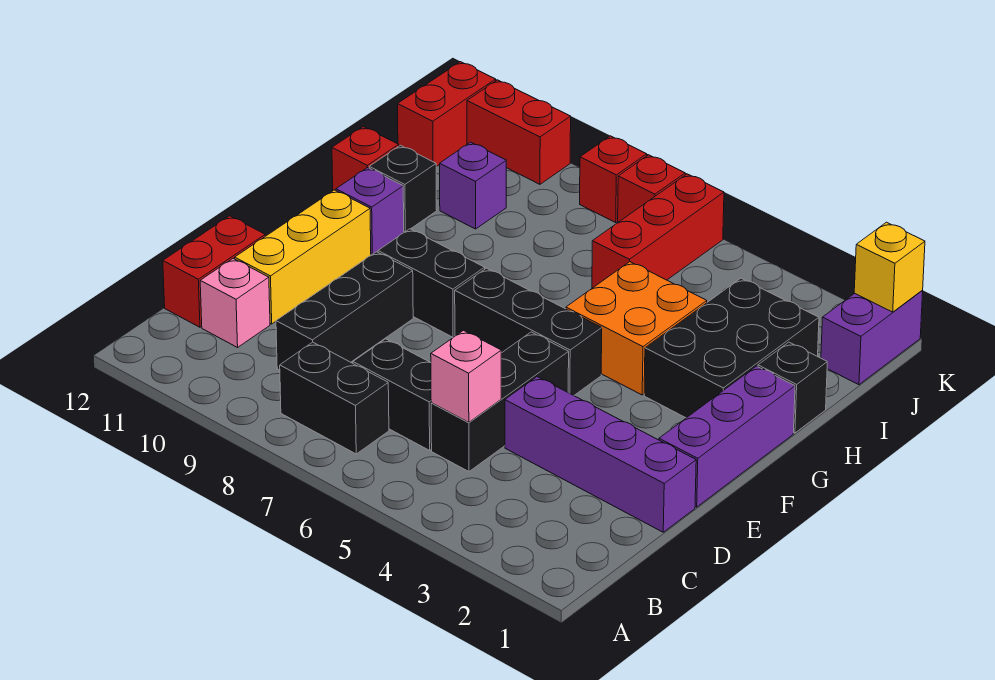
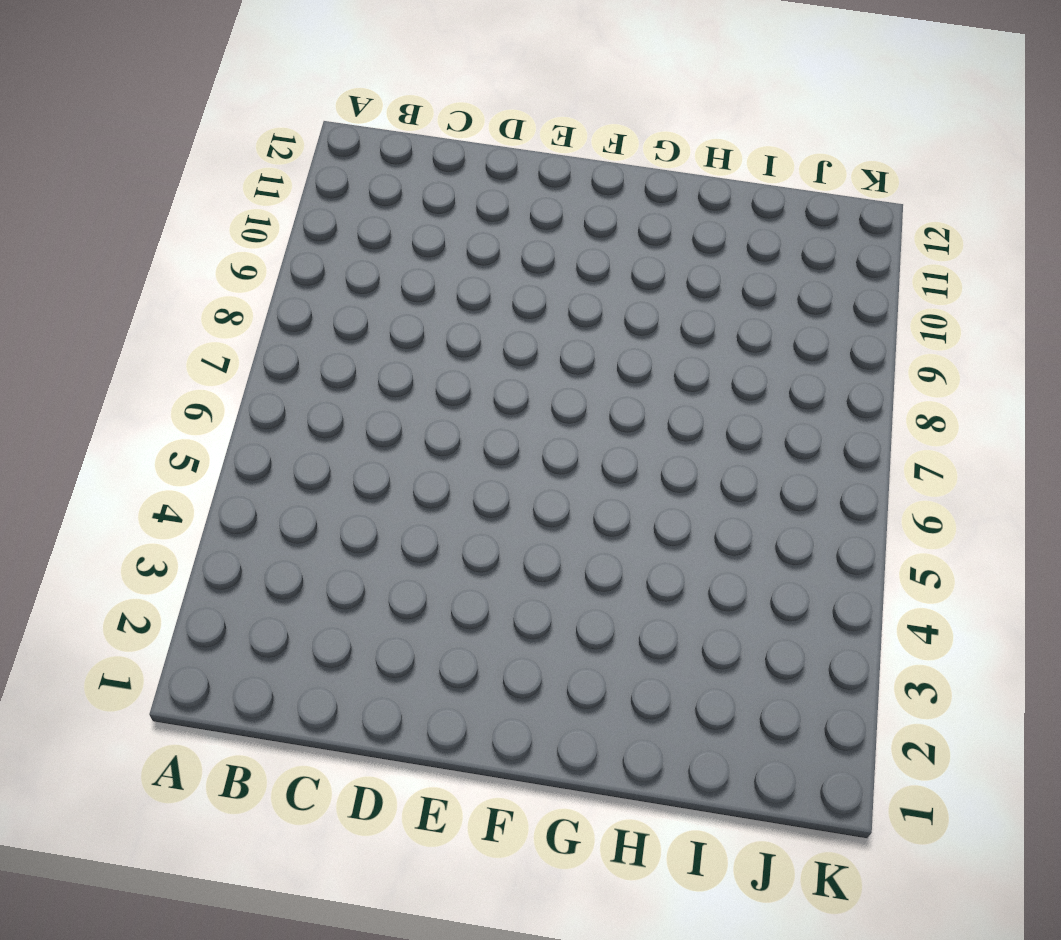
none -> black brick B7:B8 level 1
none -> black brick C5:E5 level 1
none -> black brick C6:C7 level 1

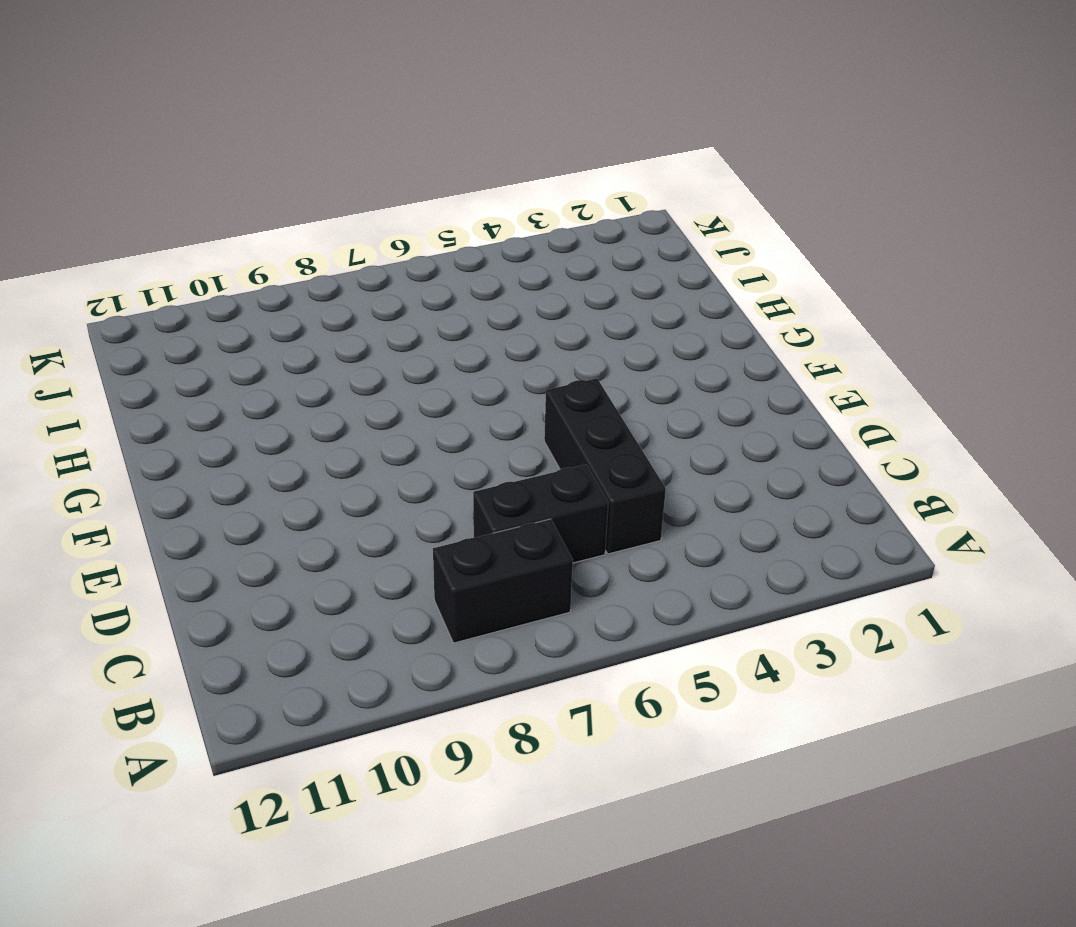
none -> black brick C9:E9 level 1
none -> pink brick C11 level 1
none -> red brick C12:D12 level 1

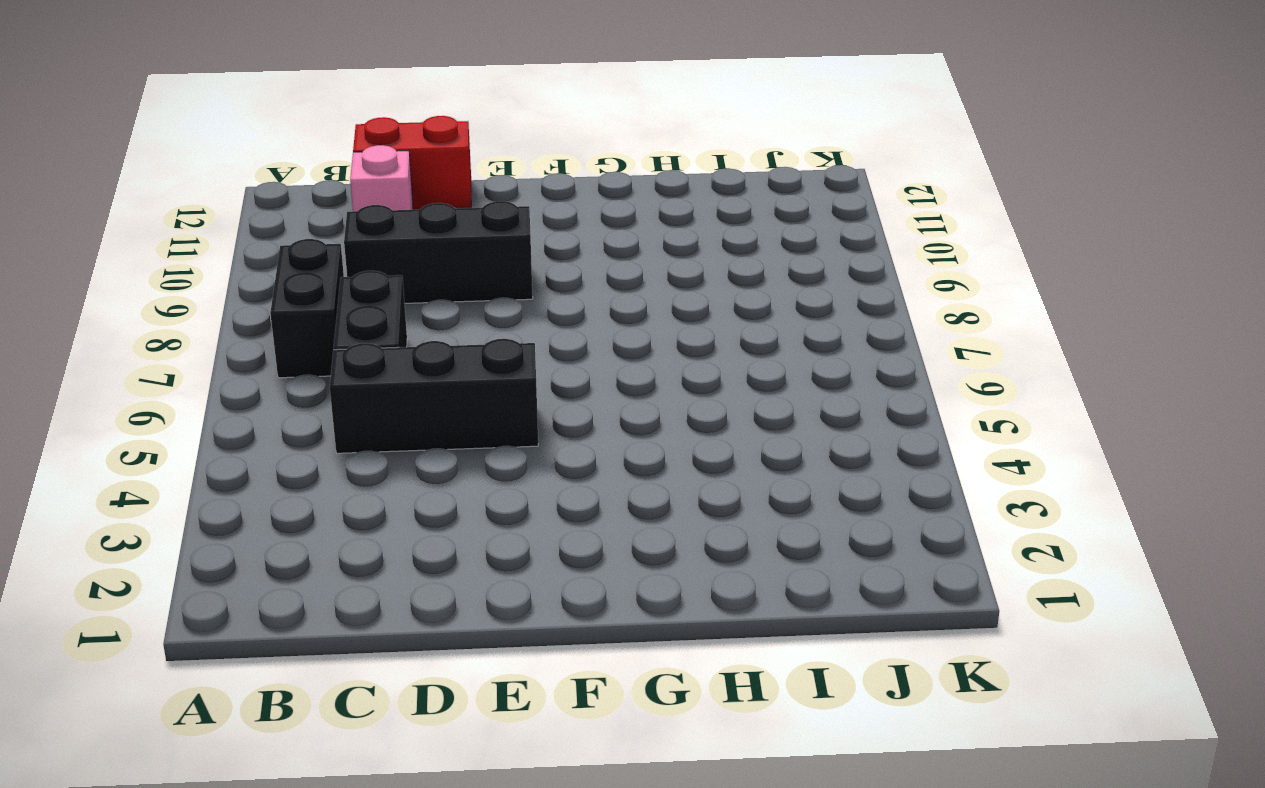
none -> purple brick D1:D4 level 1
none -> yellow brick D11:F11 level 1
none -> purple brick E1:G1 level 1

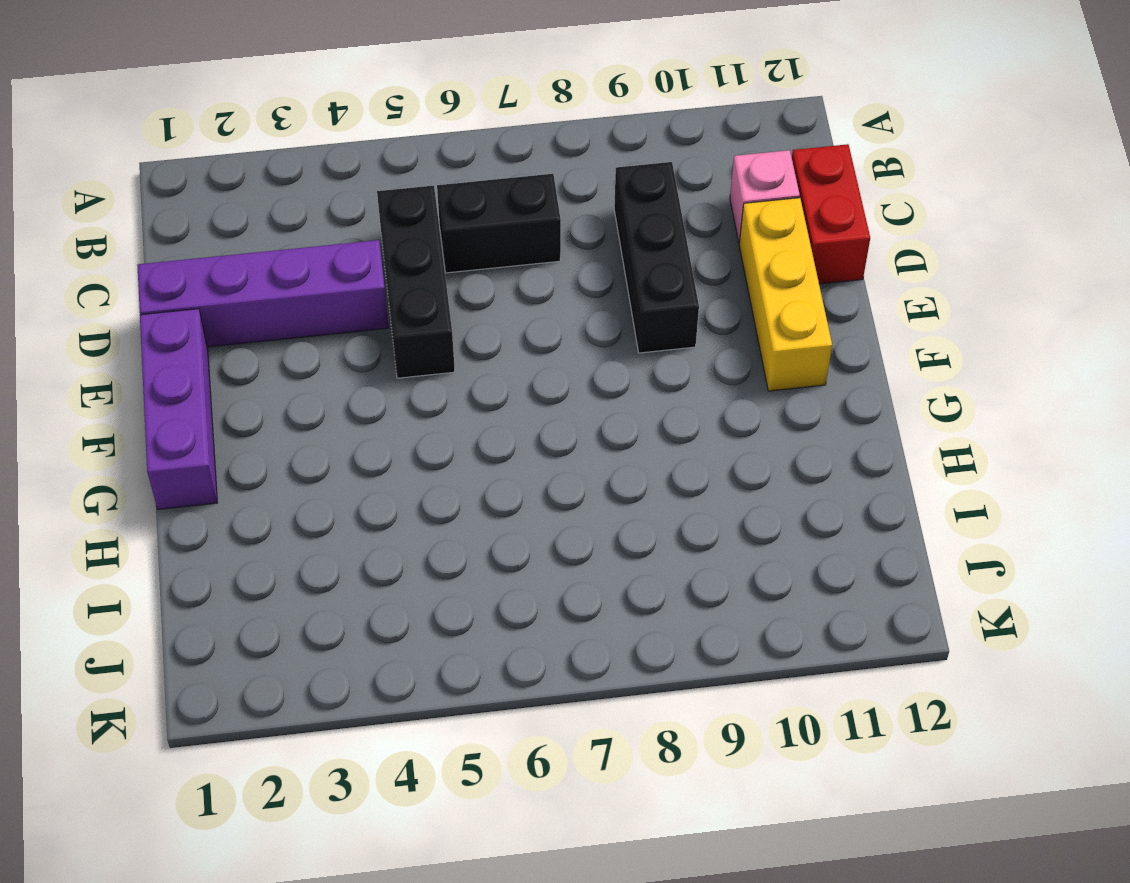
none -> black brick B7:B8 level 1
none -> black brick F5:F7 level 1
none -> black brick F8:F9 level 1

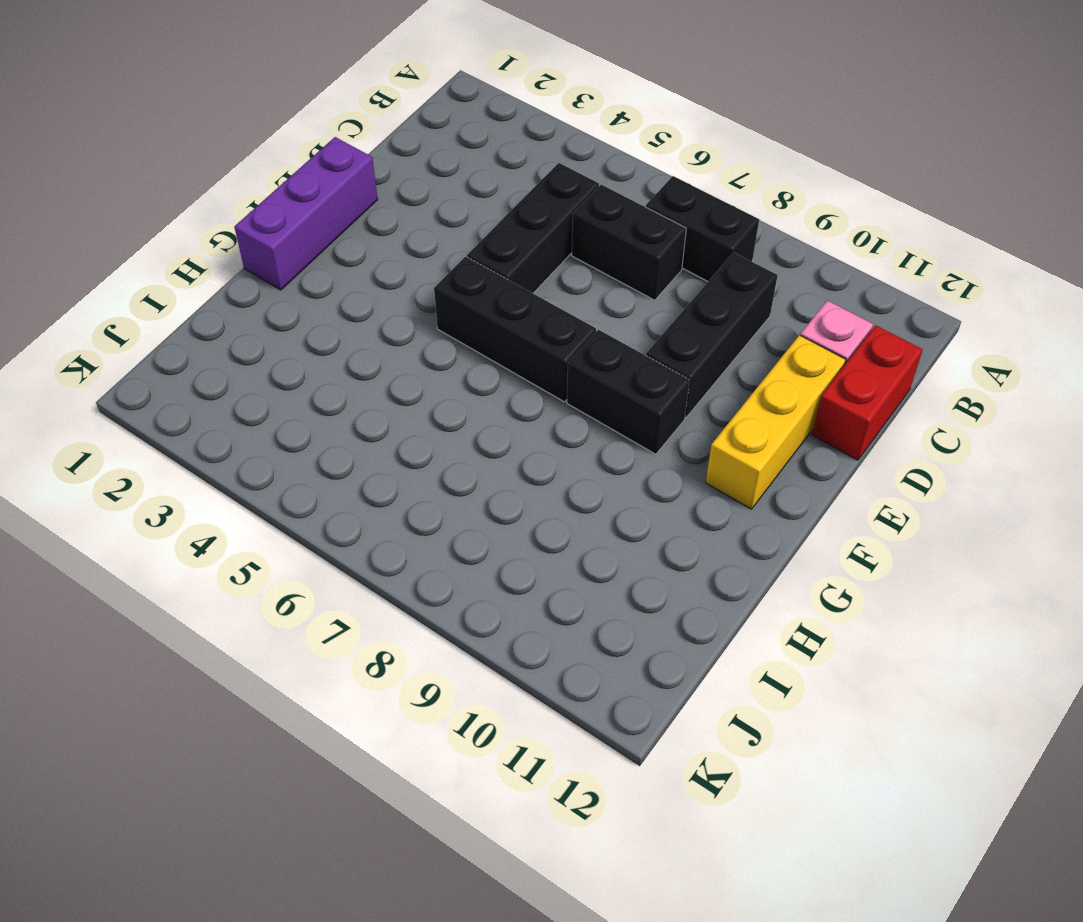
none -> purple brick D1:D4 level 1
none -> black brick G2:I3 level 1
none -> orange brick G4:H5 level 1

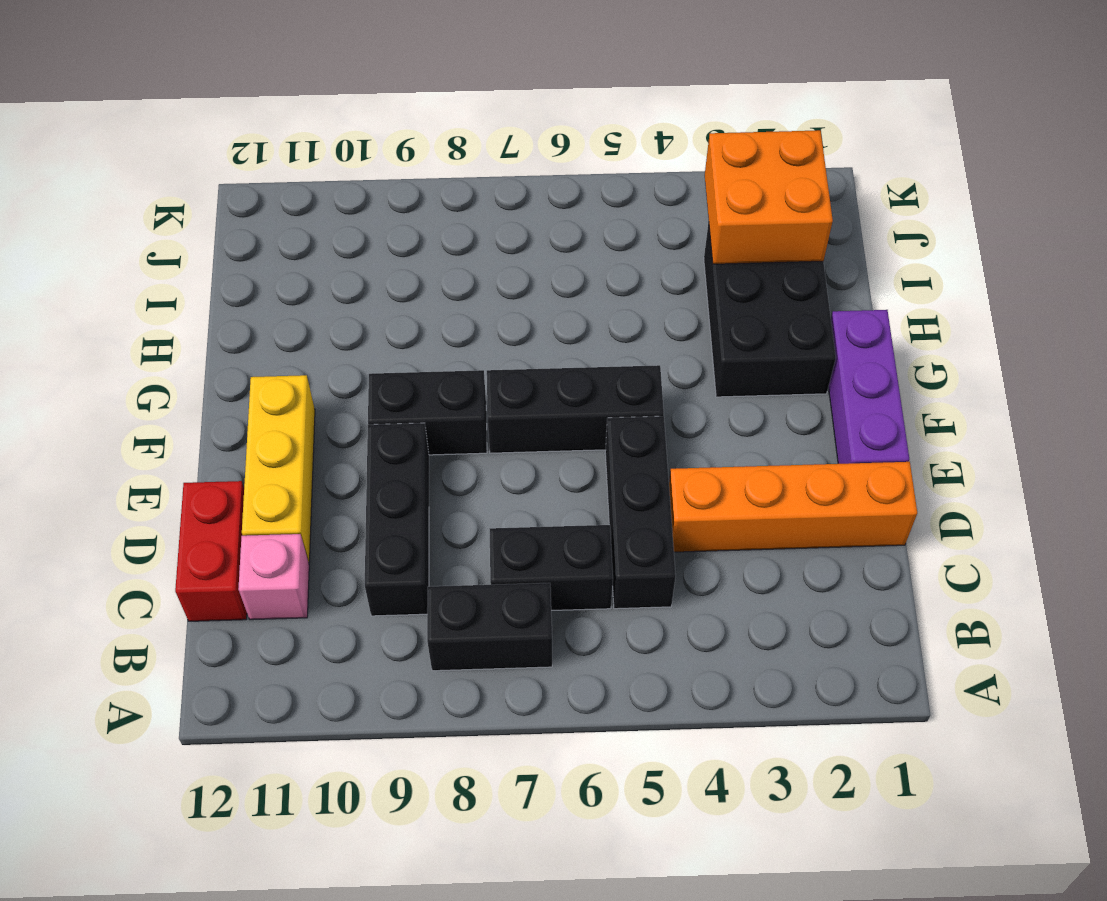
orange brick D1:D4 level 1 -> purple brick D1:D4 level 1
orange brick I2:J3 level 2 -> orange brick G4:H5 level 1
none -> purple brick G11 level 1
none -> black brick H1 level 1
none -> black brick H11 level 1

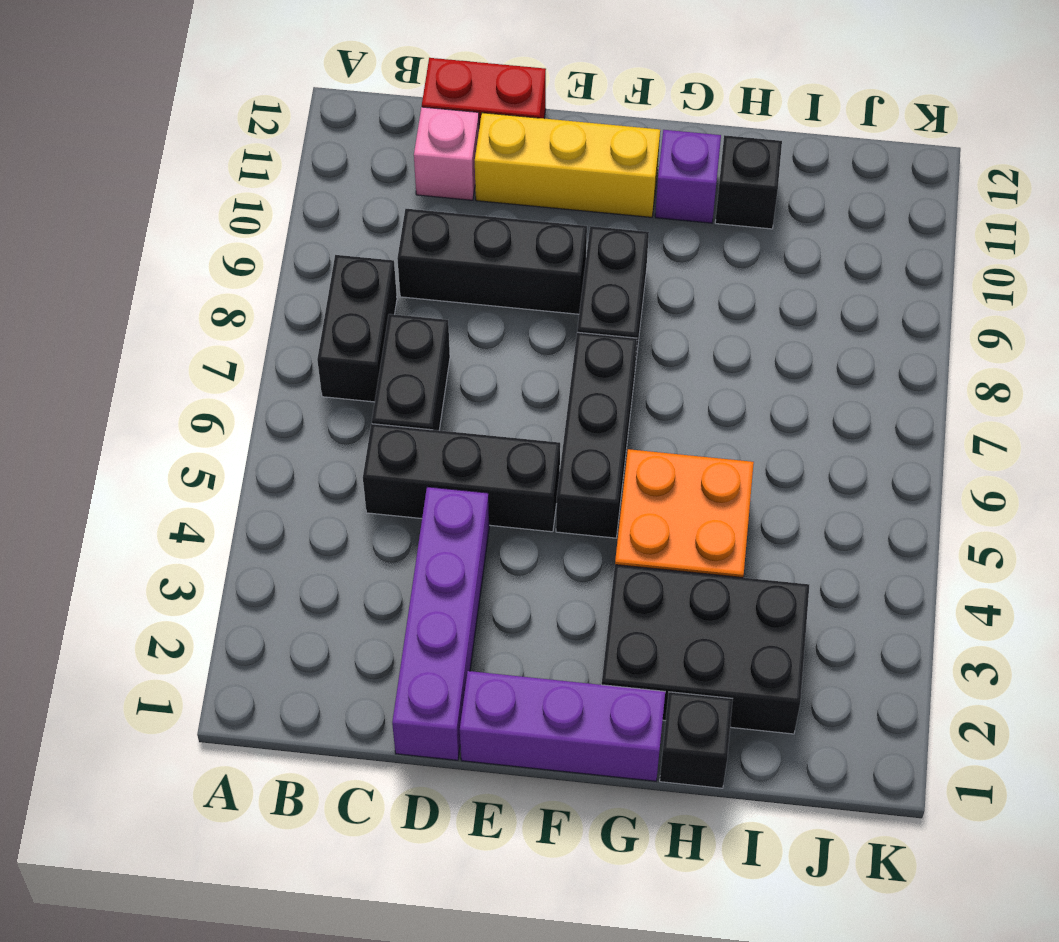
none -> red brick H12 level 1
none -> red brick I6:K6 level 1
none -> purple brick I10 level 1

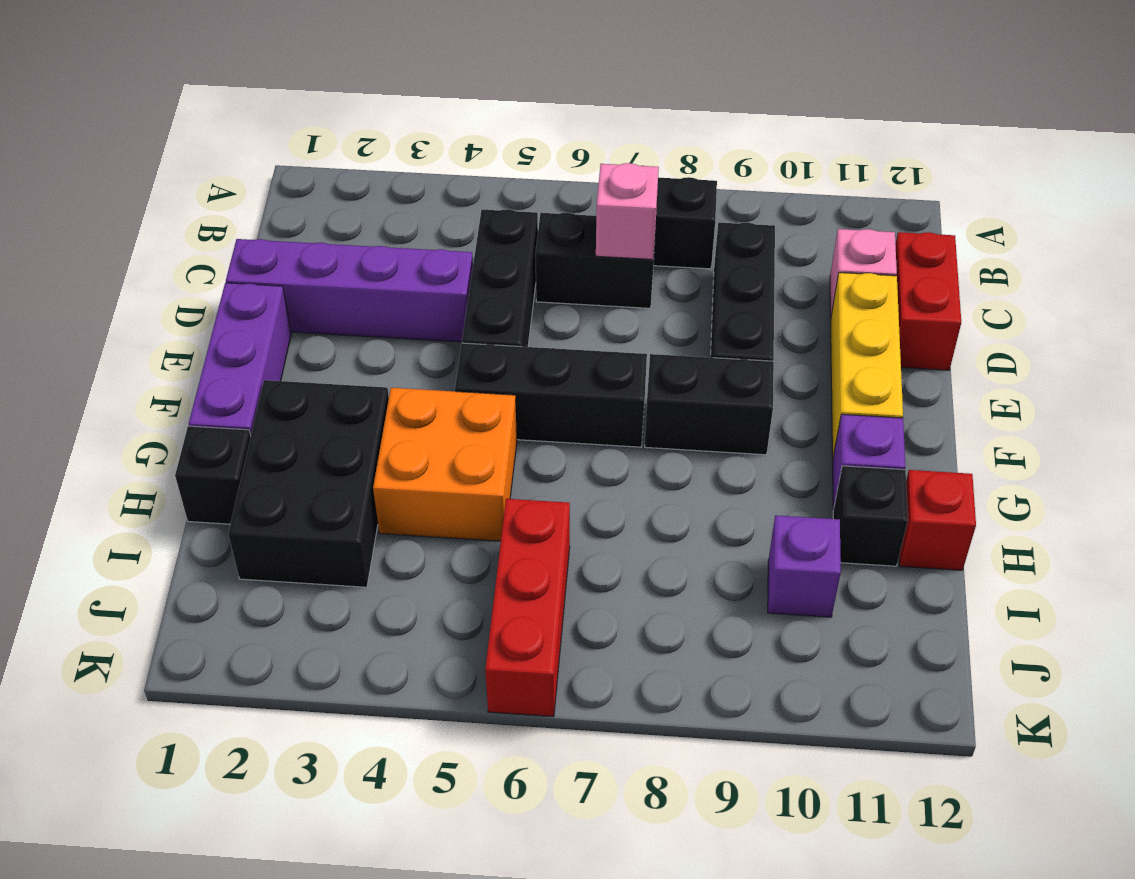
pink brick C7 level 2 -> pink brick C5 level 2
none -> purple brick J1:K1 level 1
none -> red brick J12:K12 level 1
none -> red brick K7 level 1

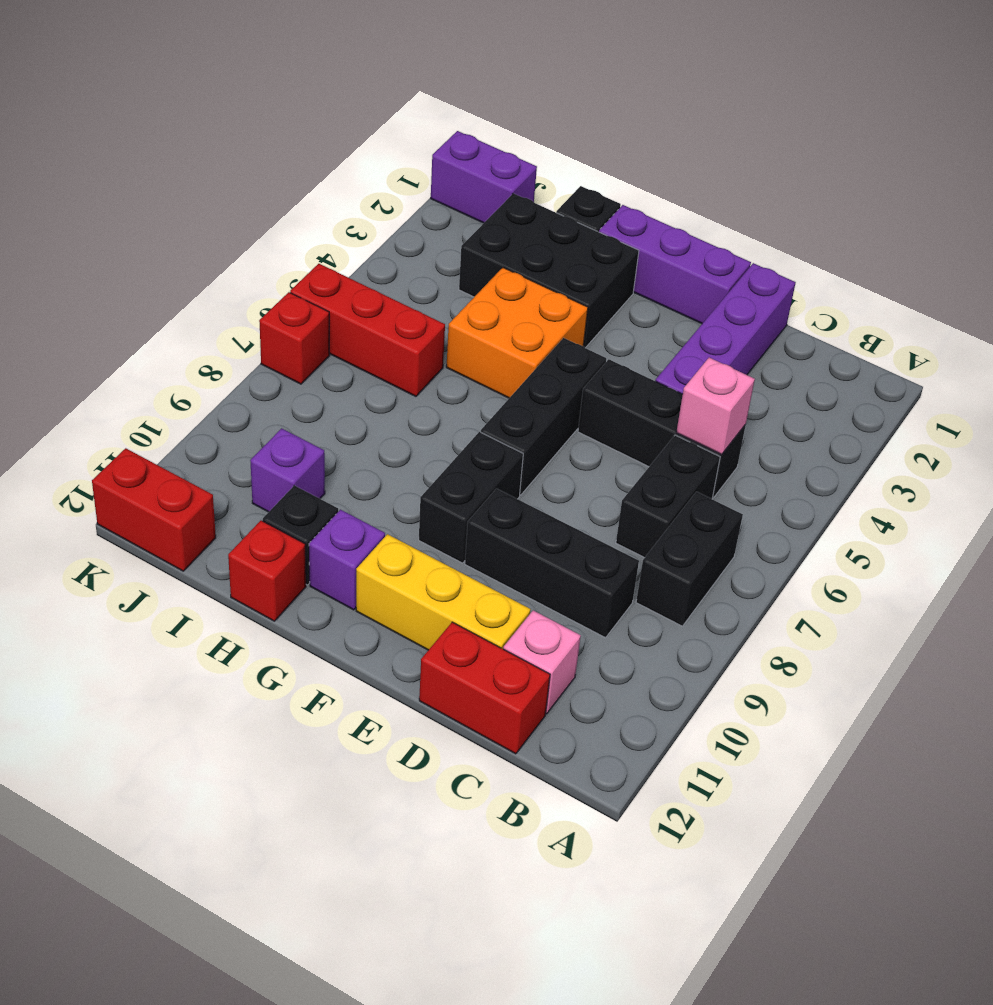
none -> red brick K8 level 1
none -> red brick K10:K11 level 1
none -> yellow brick K1 level 2

